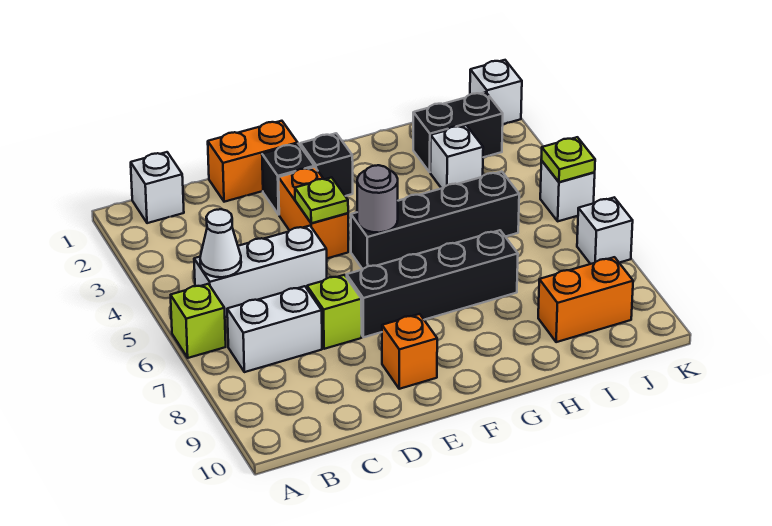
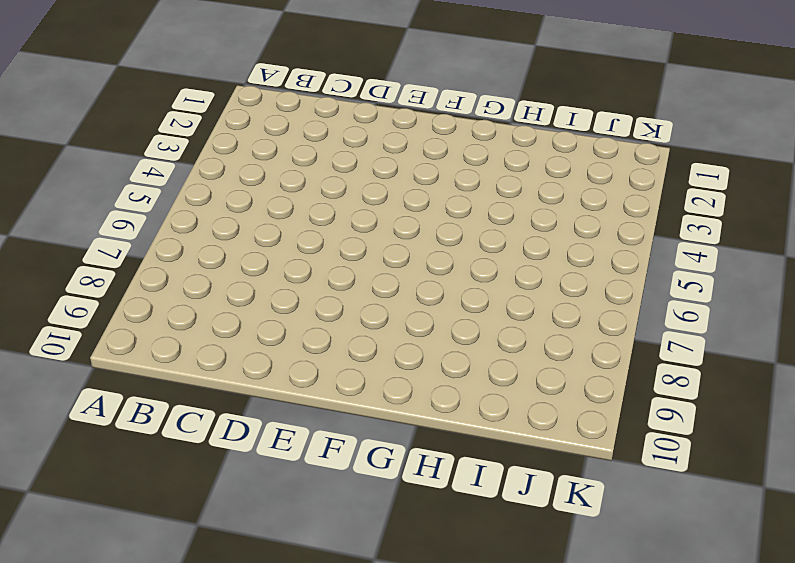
none -> lime brick A6 level 1
none -> white brick B1 level 1
none -> white brick B5:D5 level 1

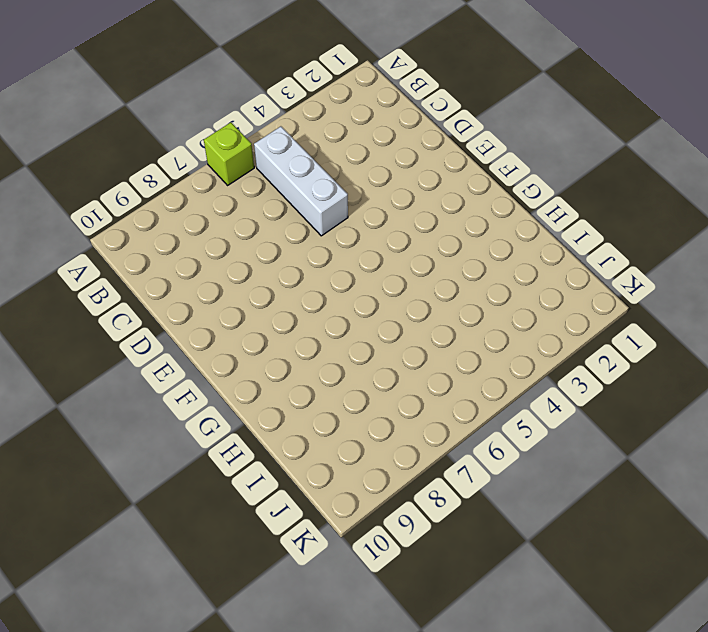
none -> white brick B1 level 1
none -> white brick B7:C7 level 1
none -> orange brick D1:E1 level 1

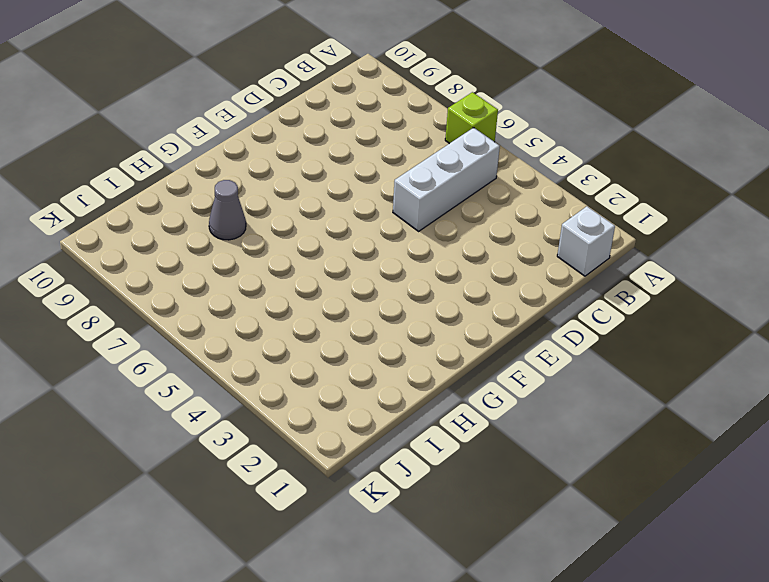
grey cone H8 level 1 -> none
none -> white brick B7:C7 level 1
none -> orange brick D1:E1 level 1
none -> lime brick D7 level 1

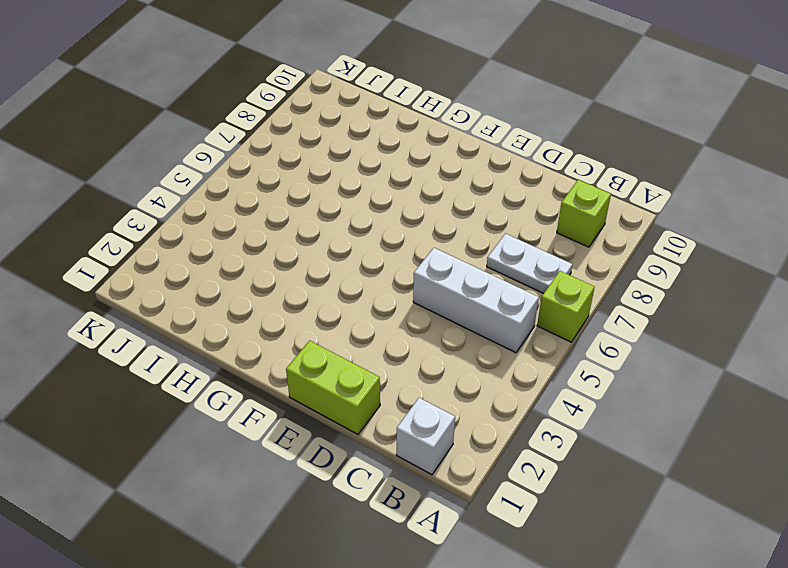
white plate B7:C7 level 1 -> white brick B7:C7 level 1
lime brick B9 level 1 -> lime brick D7 level 1
lime brick D1:E1 level 1 -> orange brick D1:E1 level 1
none -> black brick E2 level 1
none -> orange brick E3:E4 level 1
none -> black brick E7:H7 level 1

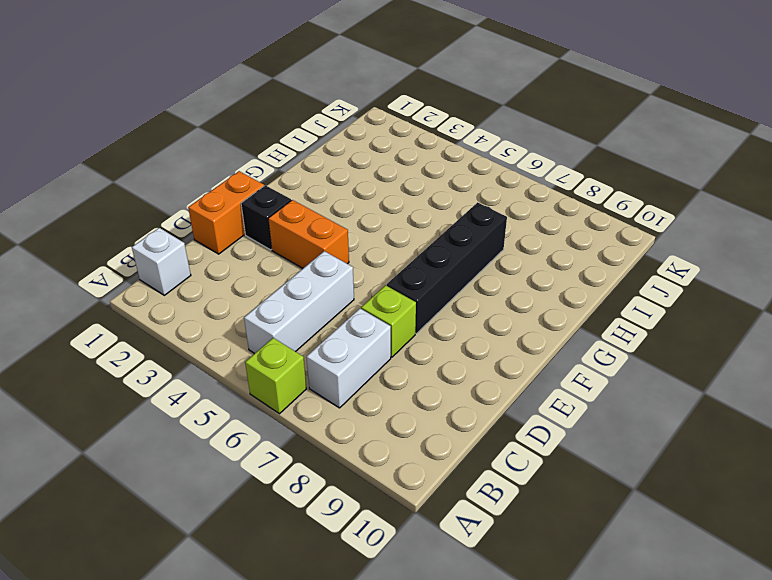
none -> orange brick E9 level 1
none -> black brick F2 level 1
none -> black brick F5:I5 level 1

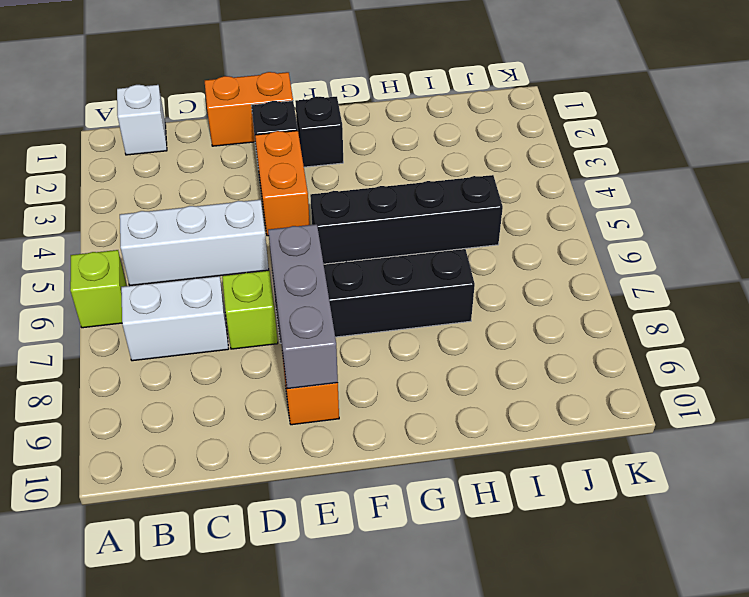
grey brick E7:E9 level 2 -> none
none -> black brick I2:J2 level 1
none -> white brick I3 level 1
none -> orange brick I9:J9 level 1

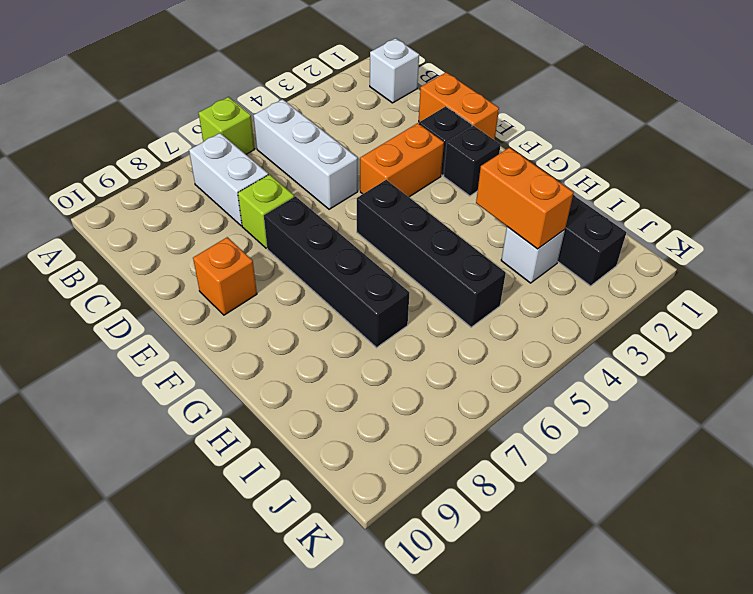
orange brick H3:I3 level 2 -> orange brick I9:J9 level 1
none -> white brick K1 level 1
none -> white brick K5 level 1
none -> white brick K7 level 1

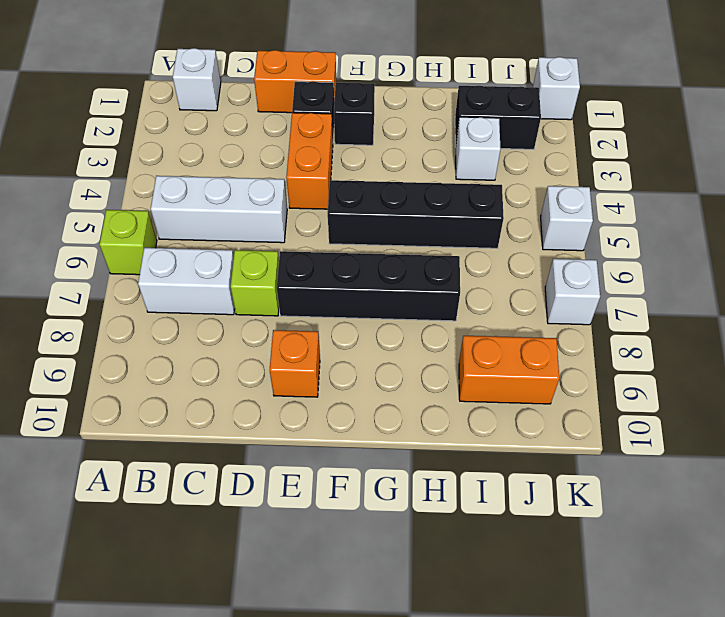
none -> white cone B5 level 2
none -> lime plate E4 level 2
none -> grey round brick F5 level 2

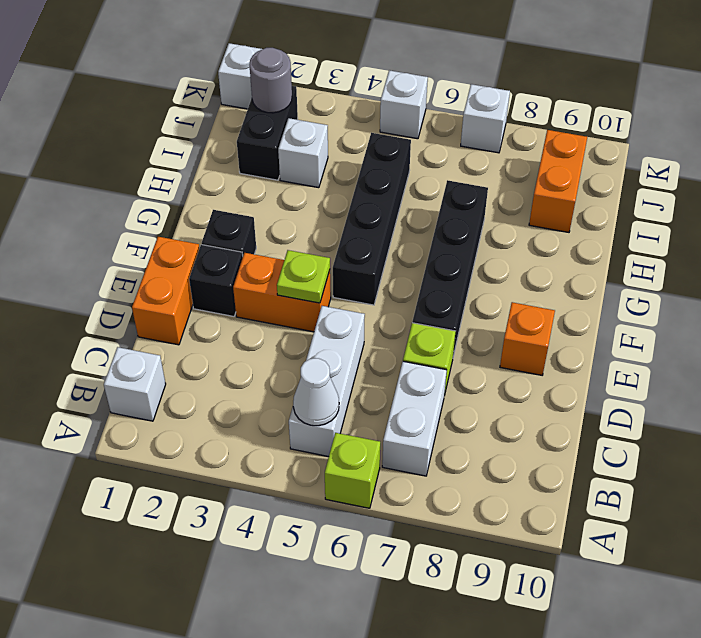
grey round brick J2 level 2 -> grey round brick F5 level 2
none -> lime plate K5 level 2

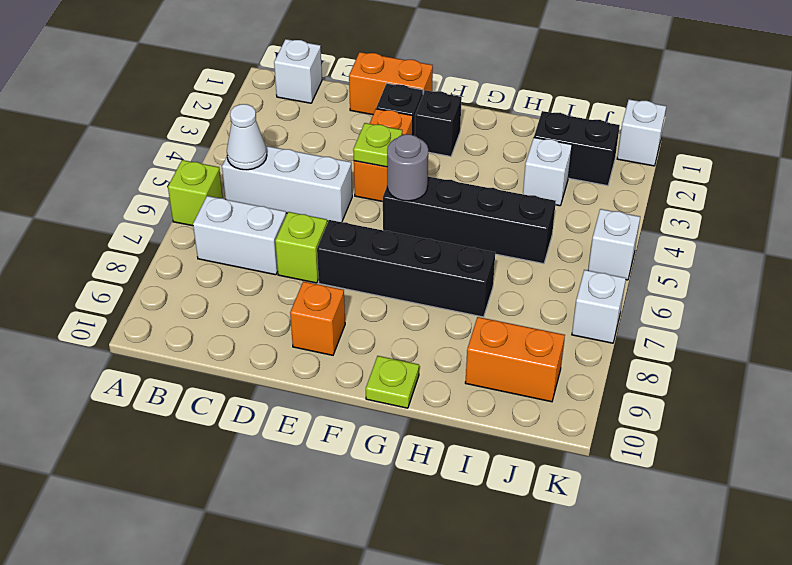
lime plate G10 level 1 -> lime plate K5 level 2

